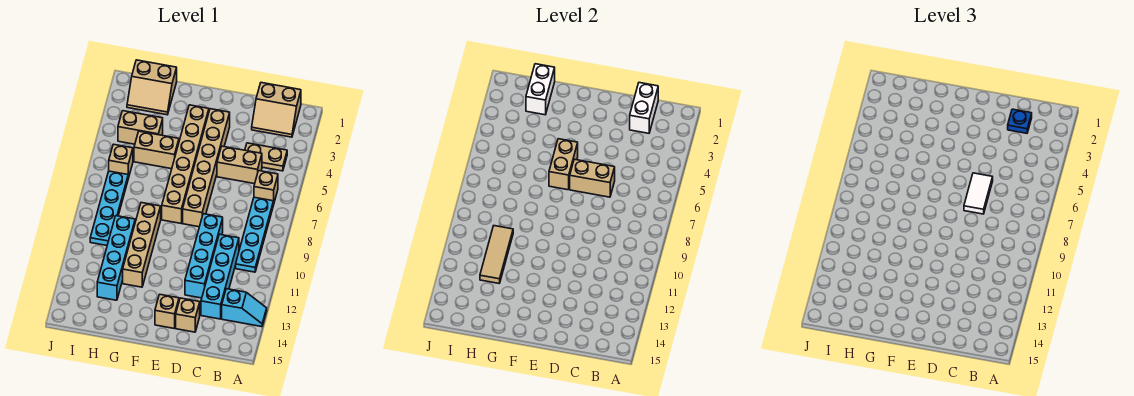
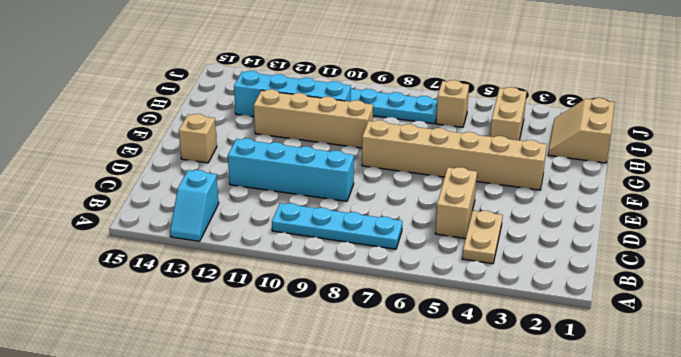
none -> tan slope B1:C2 level 1 top 1
none -> tan brick B6 level 1
none -> cyan brick C10:C13 level 1

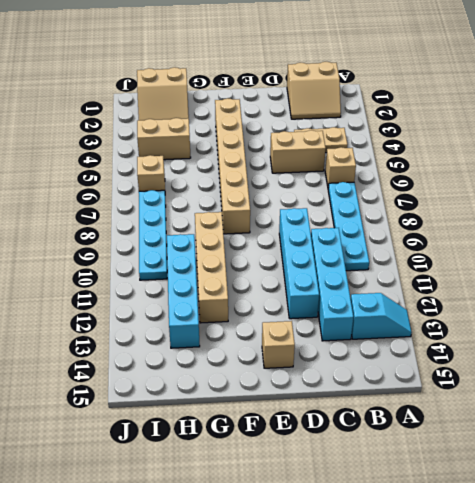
none -> tan brick D14 level 1
none -> tan brick E3:E8 level 1
none -> tan brick G5:H5 level 1

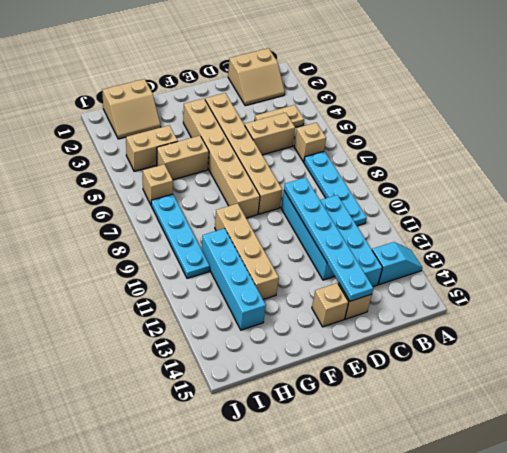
cyan plate D9:D14 level 2 -> none
none -> white brick C1:C2 level 2
none -> tan brick D6:E6 level 2
none -> tan brick F5:F6 level 2

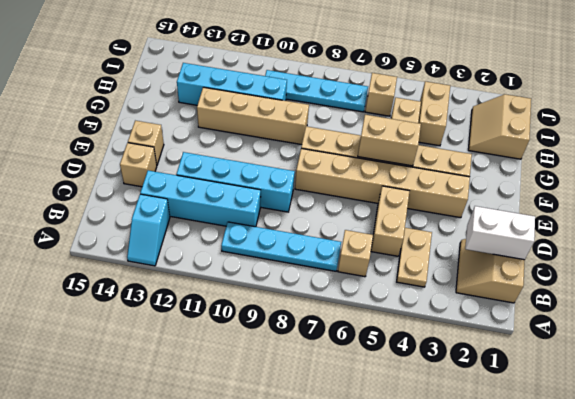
none -> tan brick D6:E6 level 2
none -> white brick H1:H2 level 2
none -> tan tile H10:H12 level 2

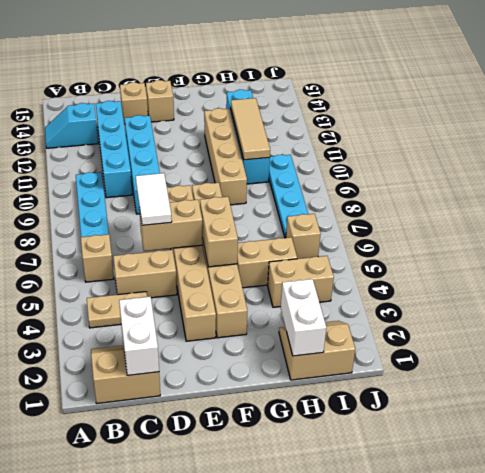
none -> blue plate C2 level 3

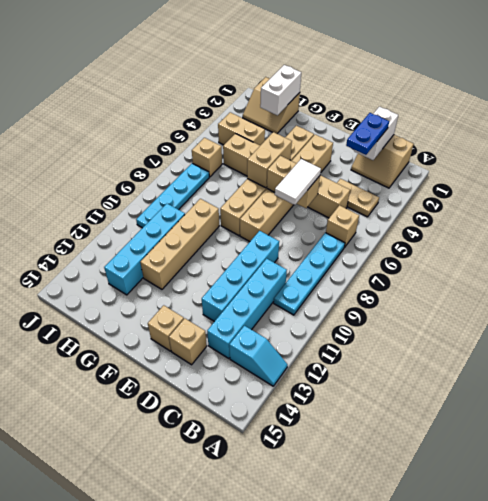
blue plate C2:C3 level 3 -> blue plate C2 level 3
none -> tan tile H10:H12 level 2

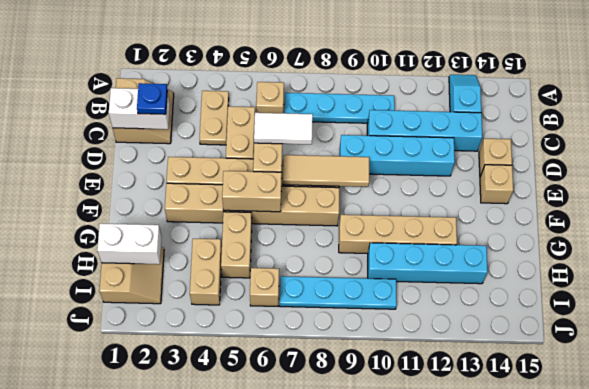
tan tile E7:E9 level 2 -> tan tile H10:H12 level 2

